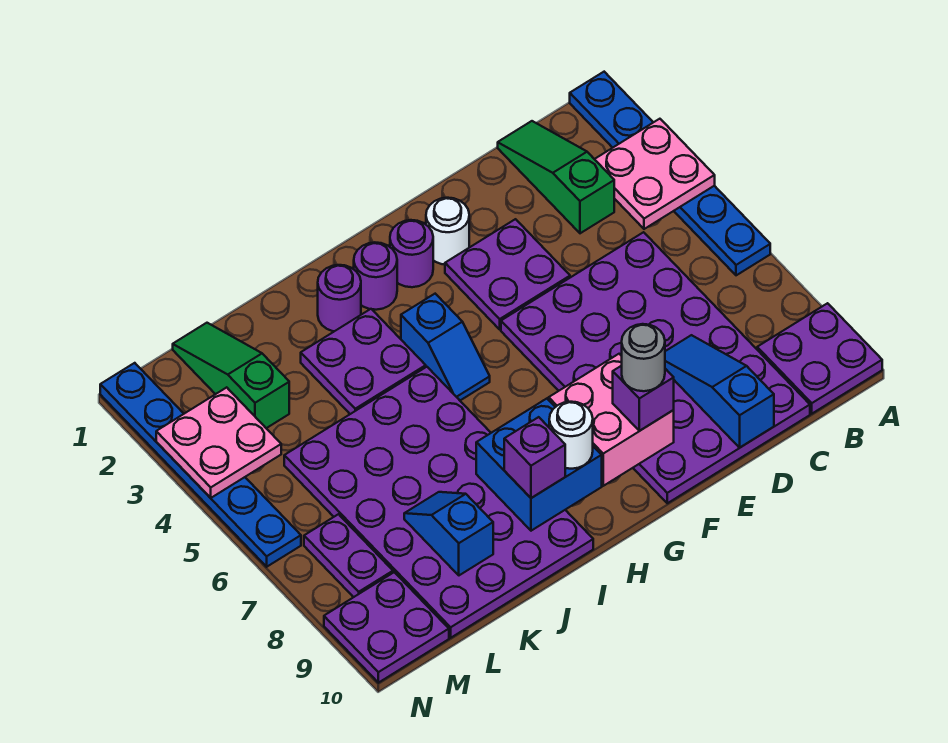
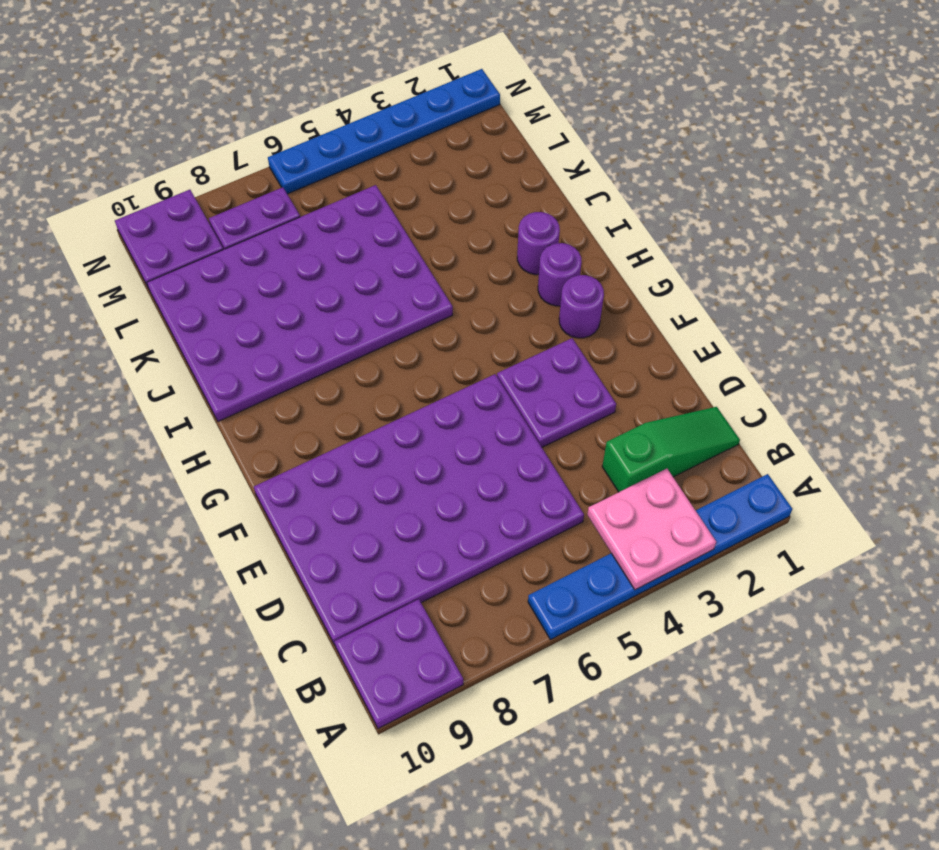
none -> white round brick F2 level 1
none -> blue slope H4:H5 level 1 top 4
none -> purple plate I3:J4 level 1

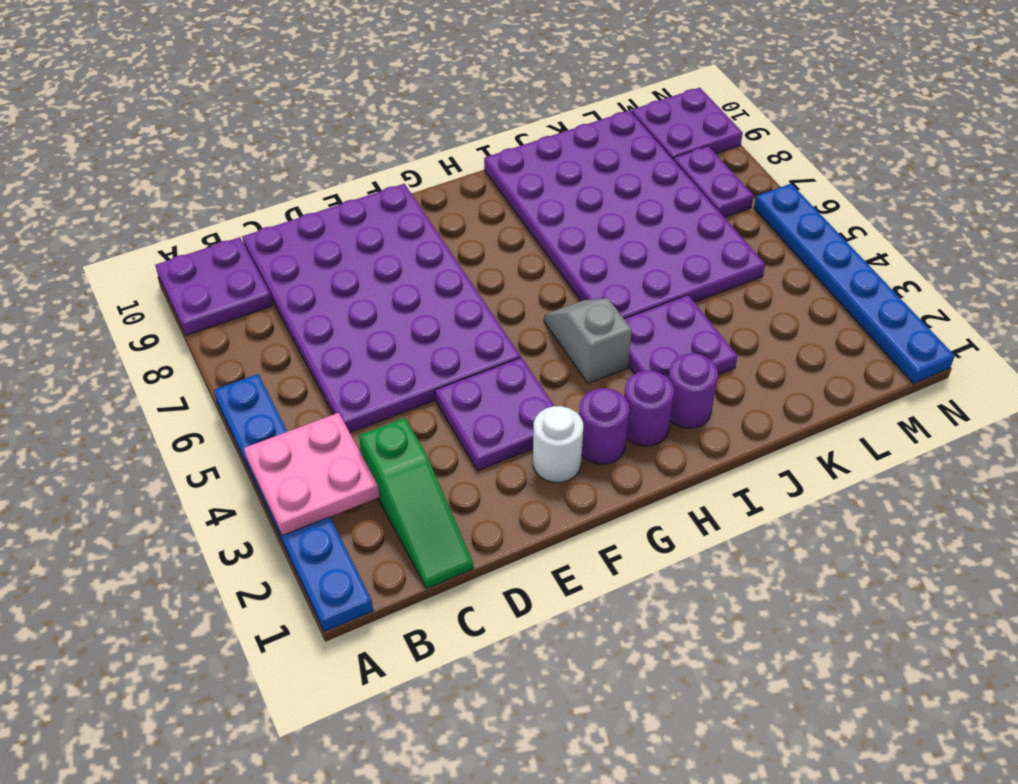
grey slope H4:H5 level 1 top 4 -> blue slope H4:H5 level 1 top 4
none -> green slope L1:L3 level 1 top 3
none -> blue slope D8:D10 level 2 top 10
none -> pink brick F8:G9 level 2

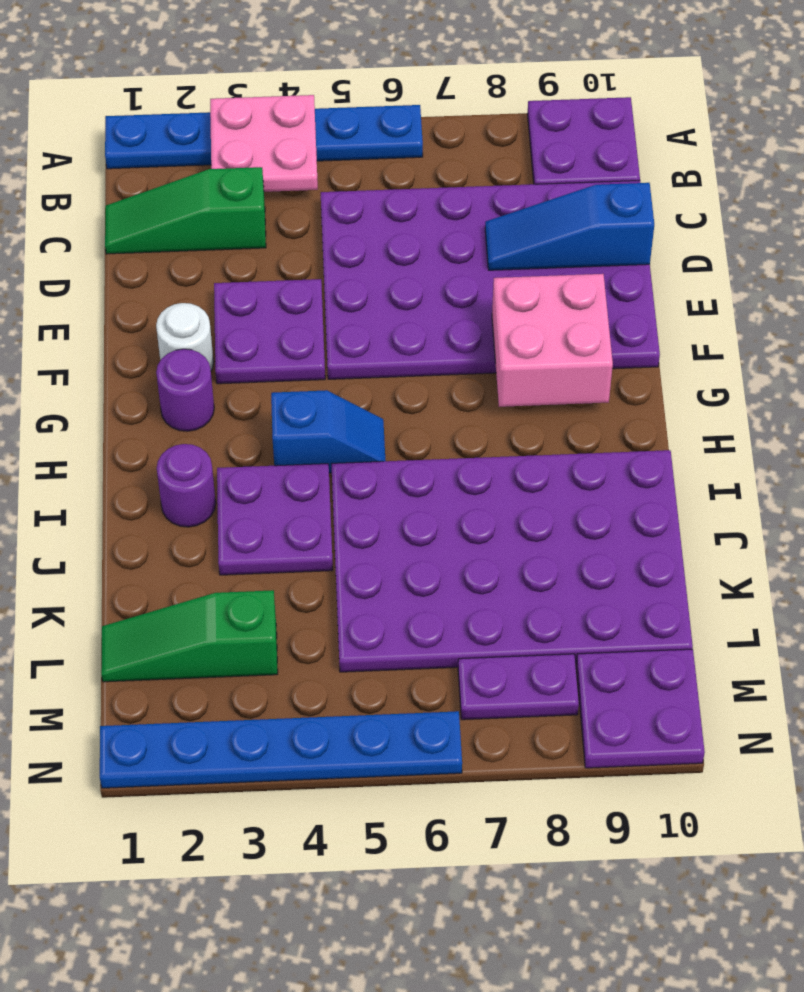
none -> purple round brick H2 level 1
none -> blue brick H8:I9 level 2
none -> blue slope K8:K9 level 2 top 9

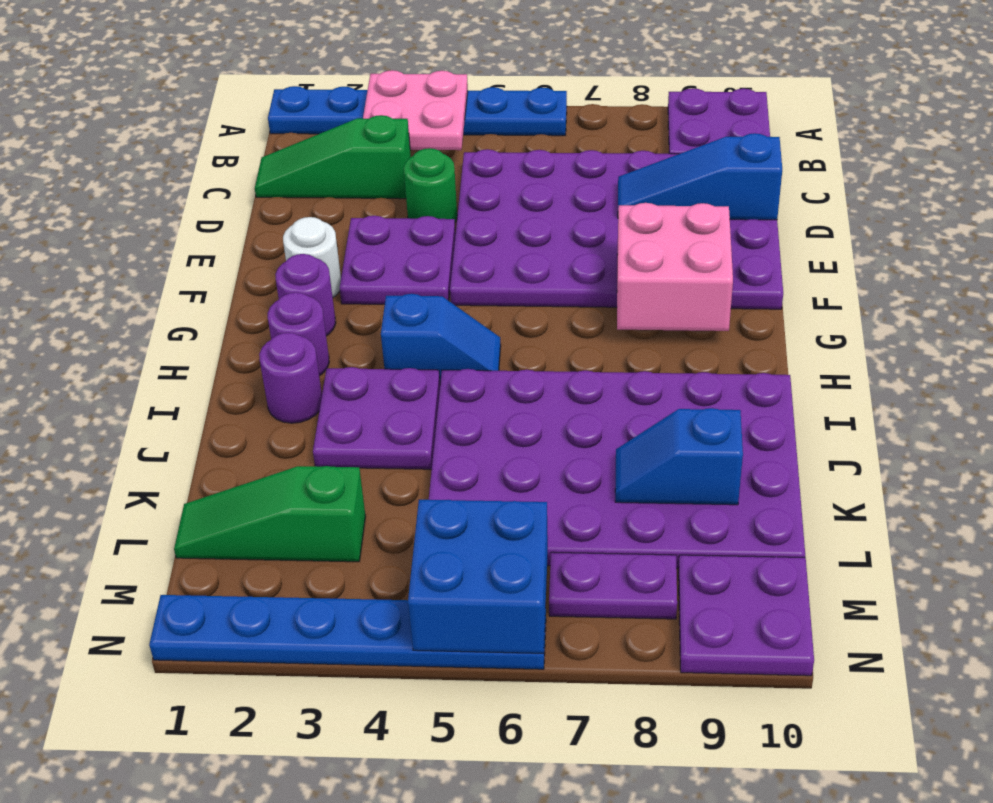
green round brick D4 level 1 -> none
blue brick M5:N6 level 2 -> blue brick H8:I9 level 2
none -> pink plate M3:N4 level 2
none -> purple brick F9 level 3
none -> white round brick H9 level 3

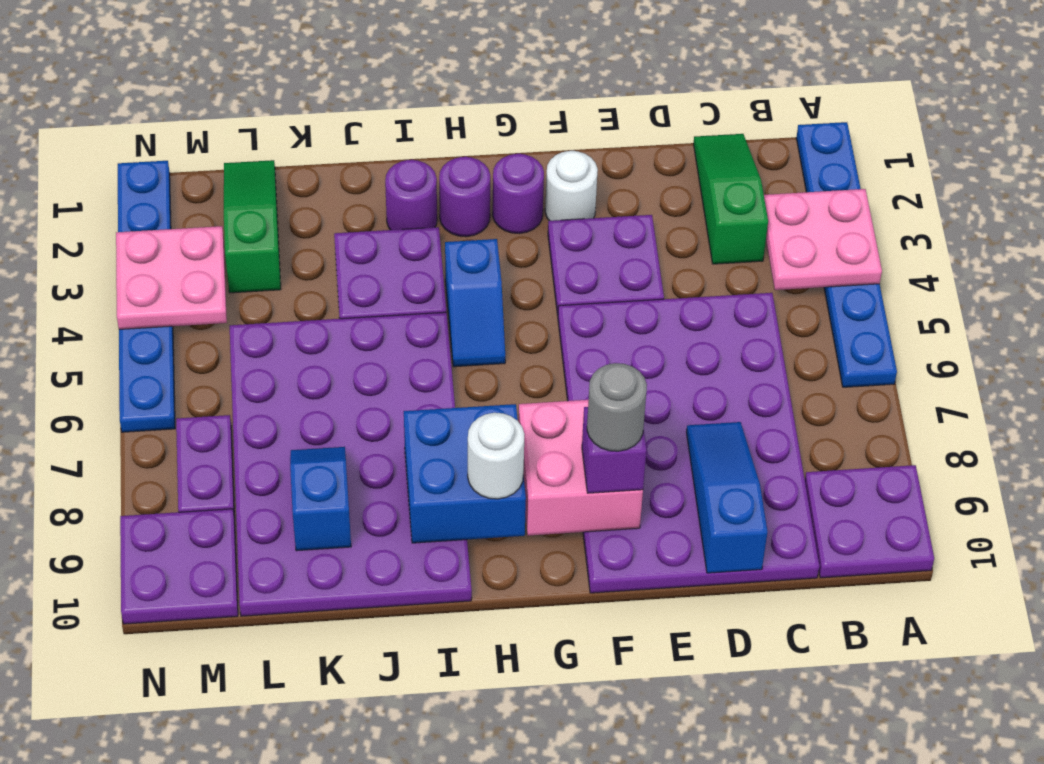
none -> purple brick I9 level 3

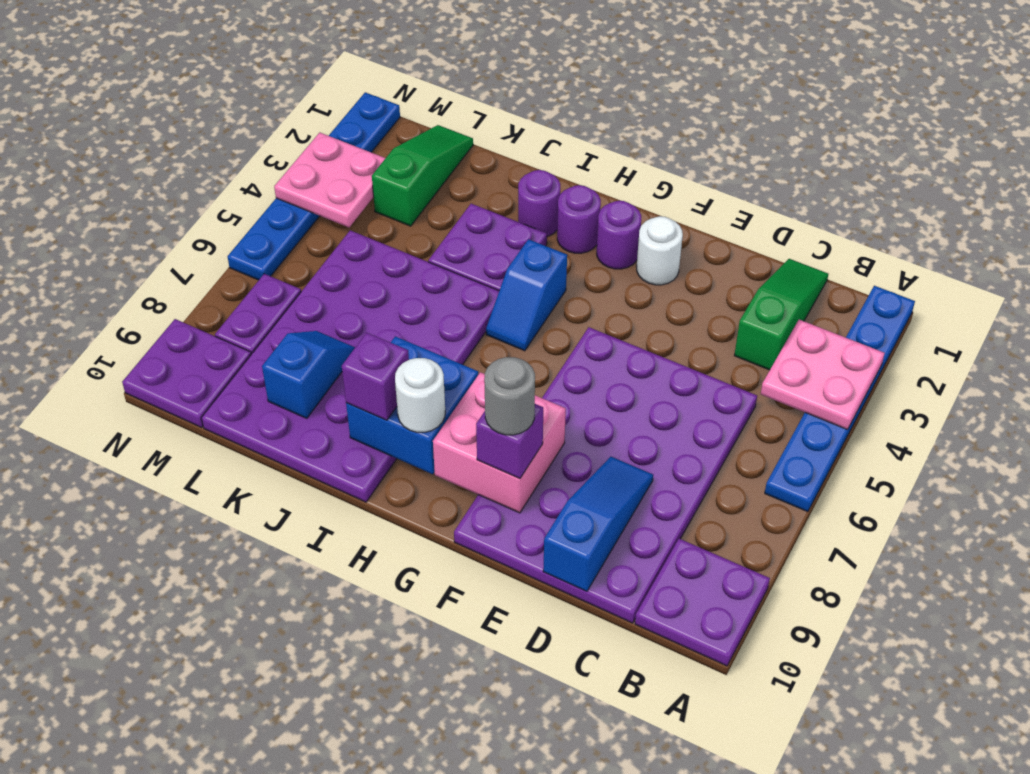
none -> purple plate E3:F4 level 1

